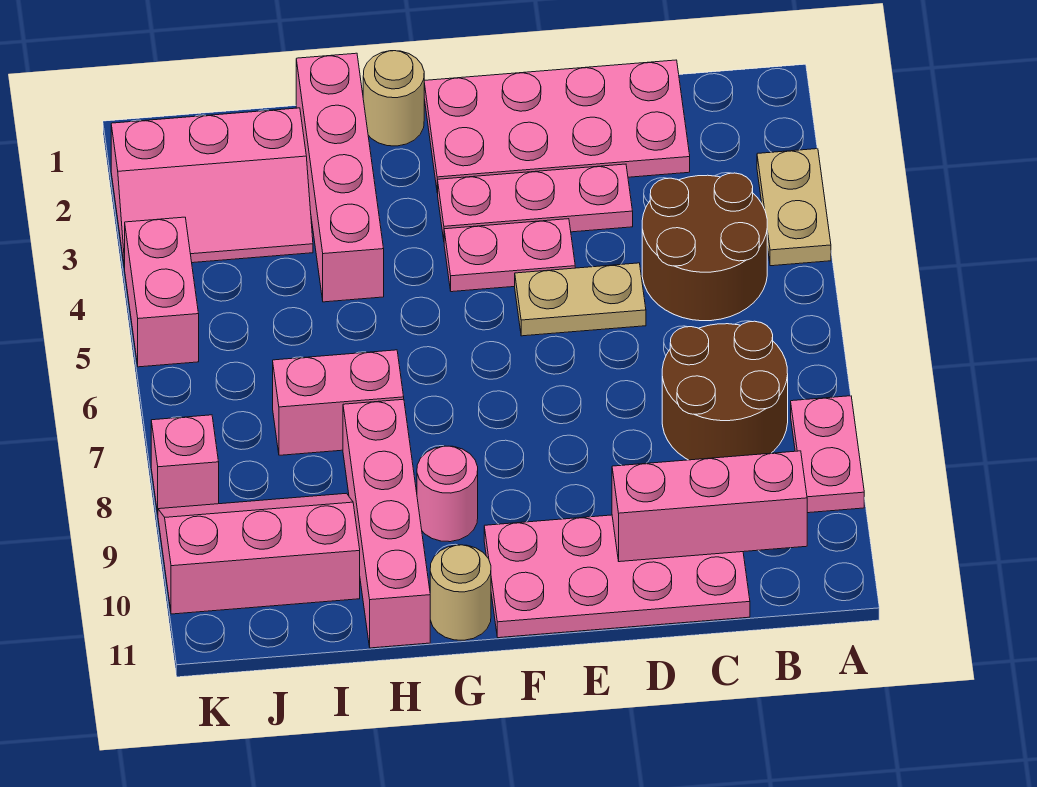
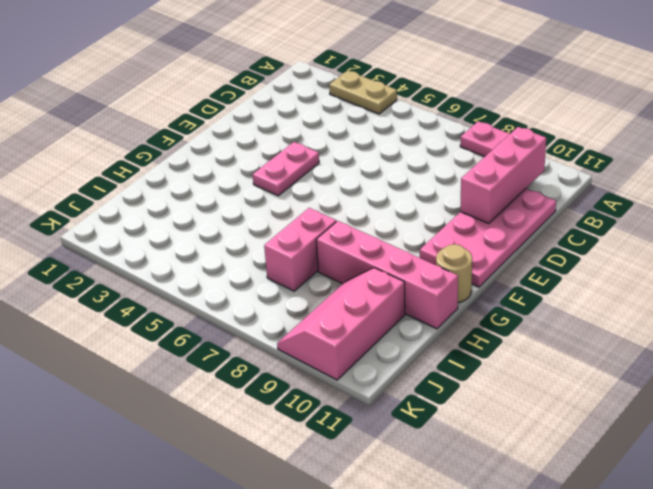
none -> brown round brick B4:C5 level 1
none -> brown round brick B7:C8 level 1
none -> pink plate C1:F2 level 1

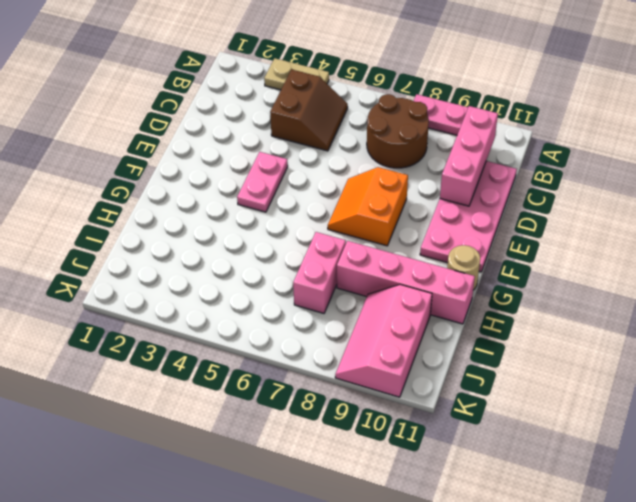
brown slope B4:C5 level 1 top 4 -> brown round brick B4:C5 level 1
orange slope E7:F8 level 1 top 8 -> none
none -> pink plate C1:F2 level 1
none -> pink plate D3:F3 level 1
none -> tan plate D5:E5 level 1

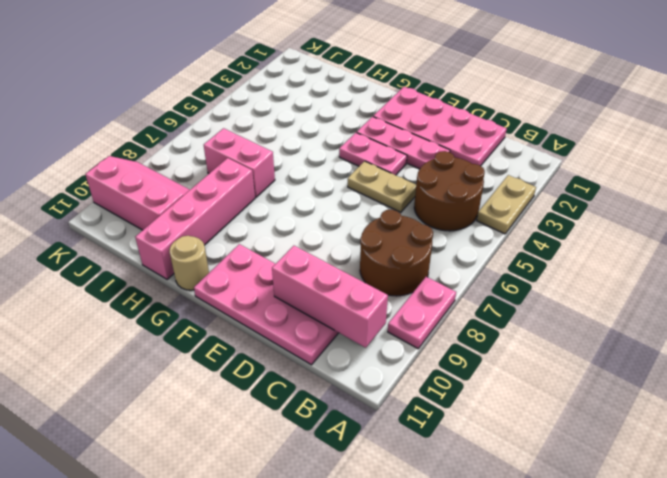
none -> tan round brick G1 level 1
none -> pink round brick G9 level 1
none -> pink brick H1:H4 level 1

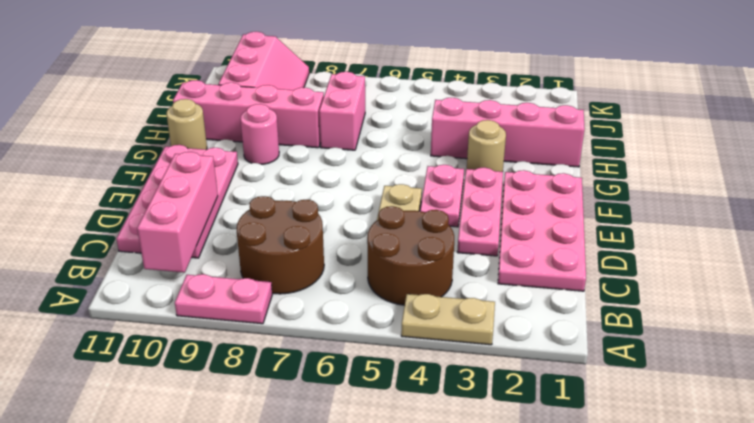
tan round brick G3 level 1 -> tan round brick G1 level 1
none -> pink slope I2:K3 level 1 top 2
none -> pink brick K4:K5 level 1
none -> pink brick K8 level 1

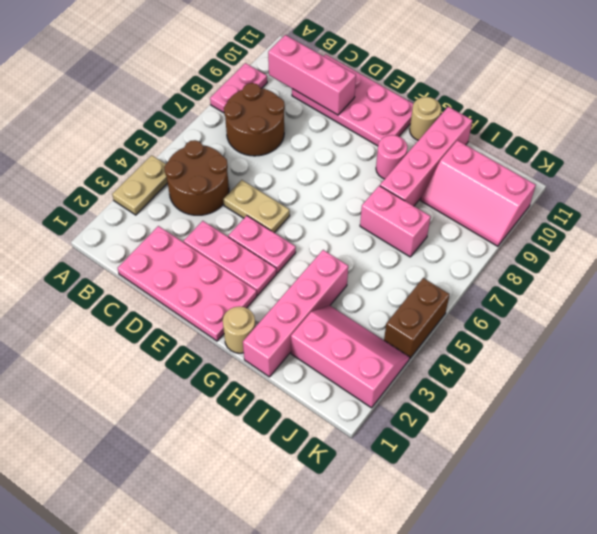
brown brick K4:K5 level 1 -> pink brick K4:K5 level 1
none -> pink brick K8 level 1

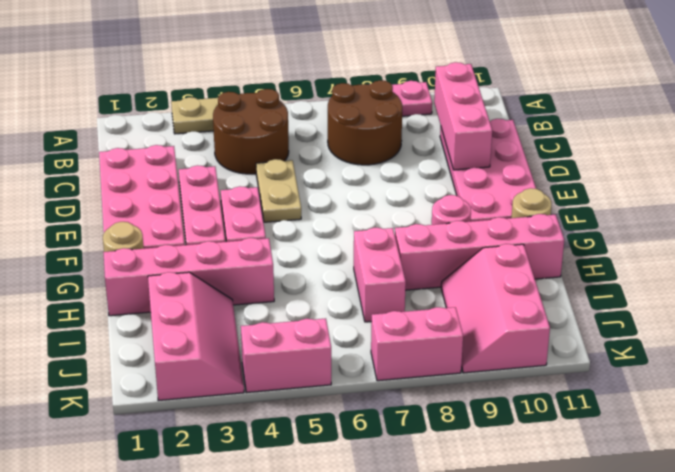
pink brick K7:K8 level 1 -> pink brick K8 level 1

